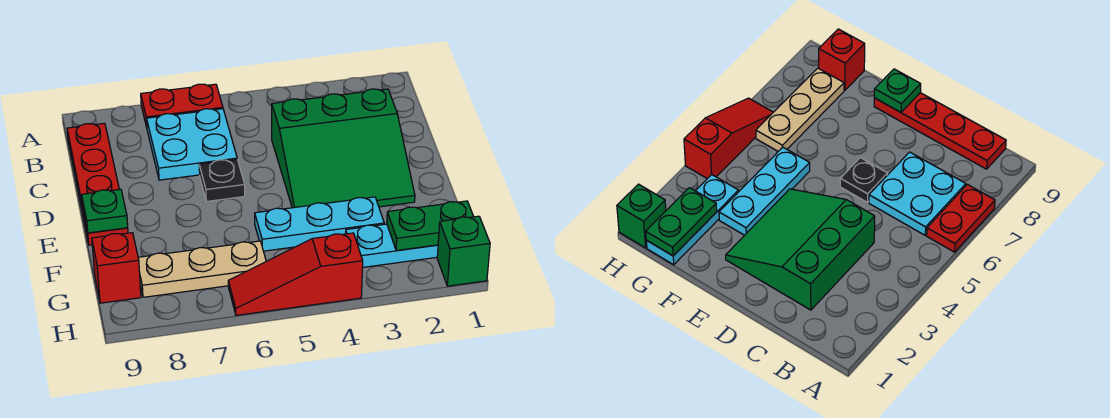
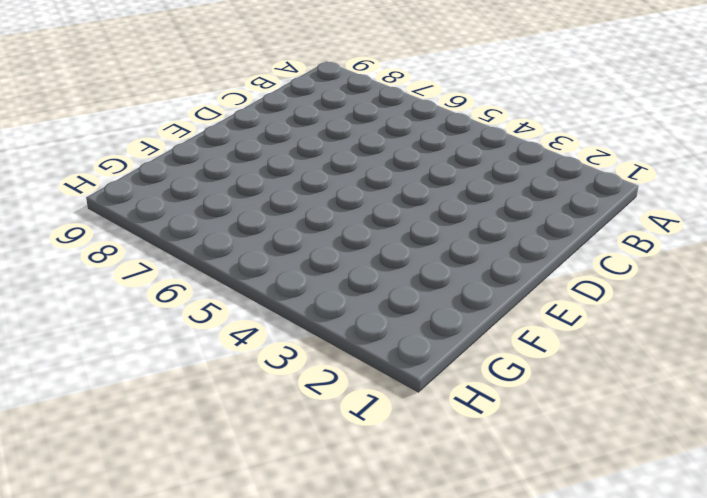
none -> red plate A6:A7 level 1
none -> cyan plate B6:C7 level 1
none -> red plate B9:E9 level 1

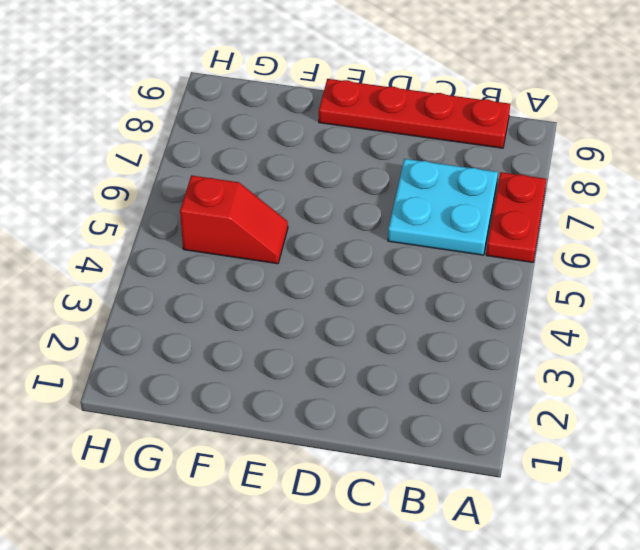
red slope F5:G5 level 1 top G -> cyan plate F3:F5 level 1
none -> green slope C2:E4 level 1 top C
none -> black plate D6 level 1
none -> cyan plate G1:G3 level 1

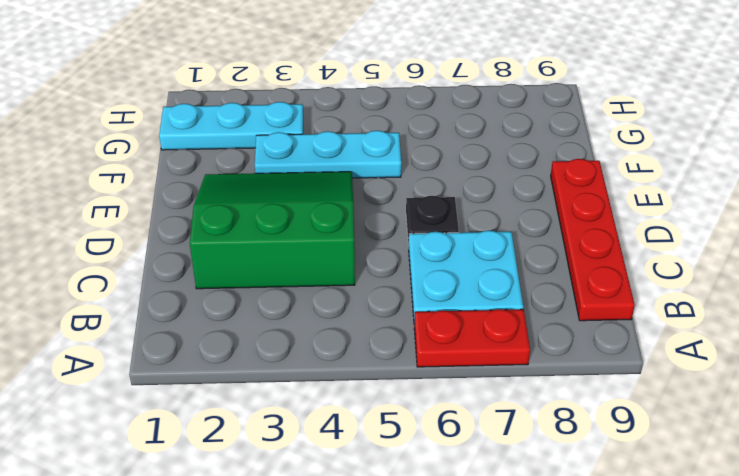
none -> tan plate G6:G8 level 1
none -> red brick G9 level 1
none -> green brick H1 level 1

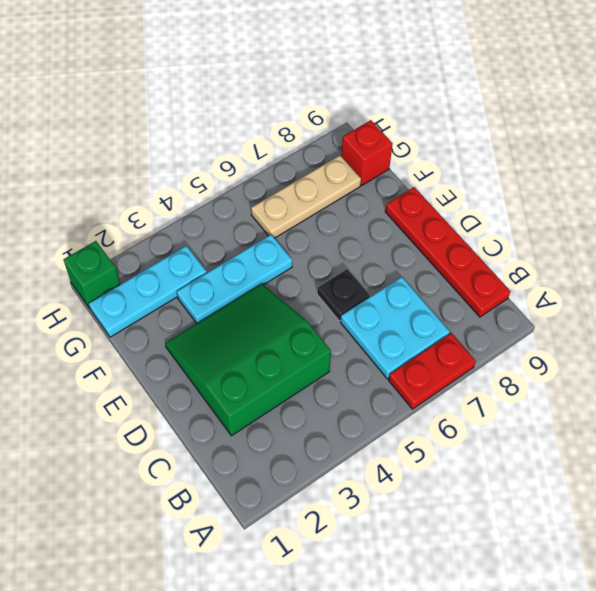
none -> red slope H4:H6 level 1 top 4
none -> green plate E9 level 2
none -> green plate G1:G2 level 2

